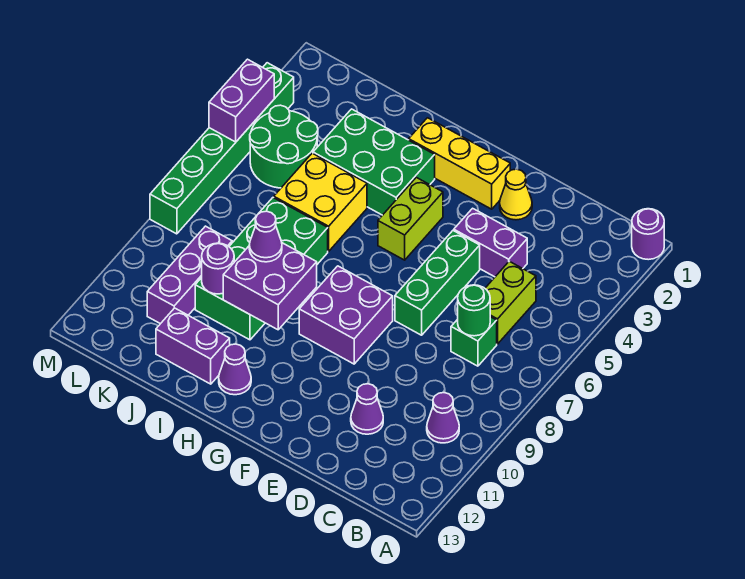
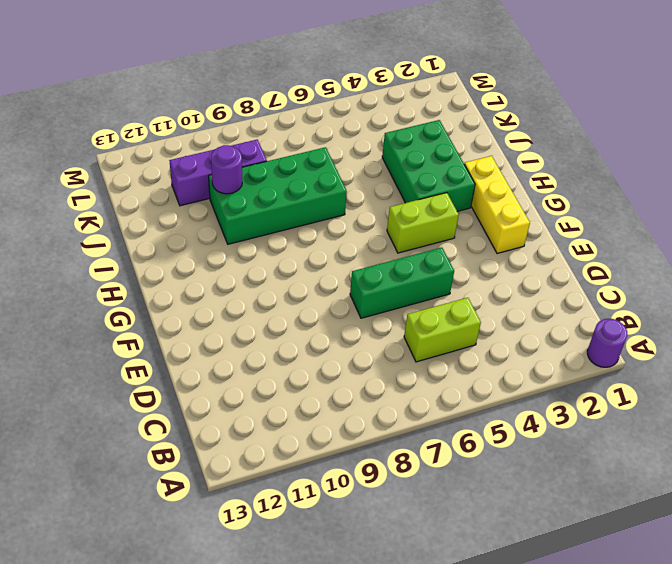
none -> purple cone B10 level 1
none -> green brick C7 level 1
none -> purple brick D4:E4 level 1

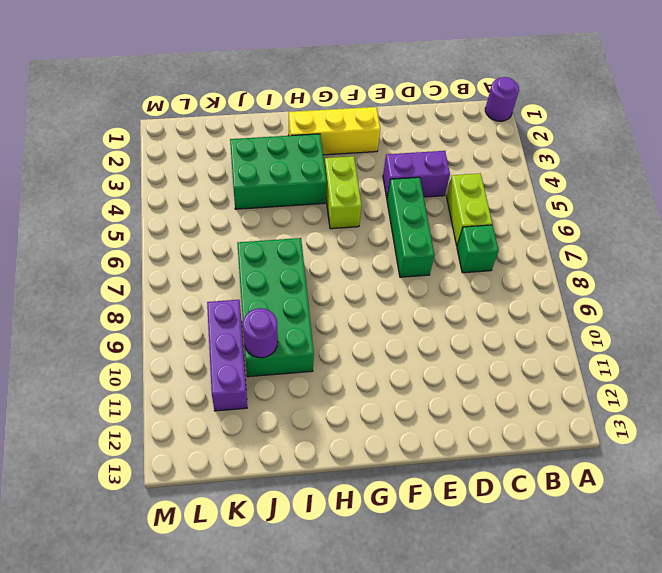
none -> purple cone B10 level 1
none -> purple cone D11 level 1
none -> yellow cone E2 level 1

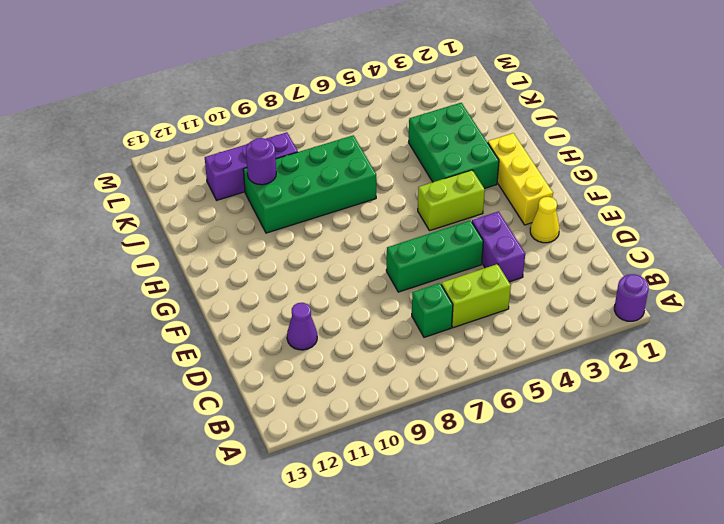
none -> purple cone B10 level 1
none -> purple brick F8:G9 level 1
none -> purple cone H12 level 1

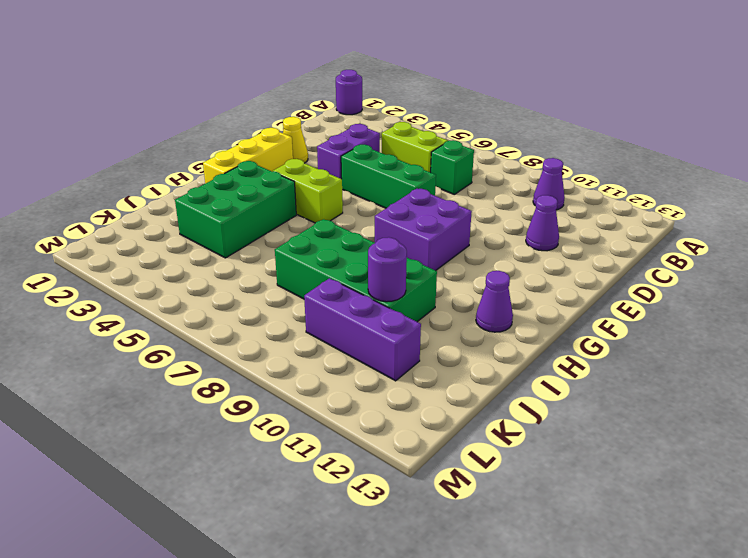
none -> yellow brick I5:J6 level 1
none -> purple brick I12:J12 level 1
none -> green round brick K4:L5 level 1

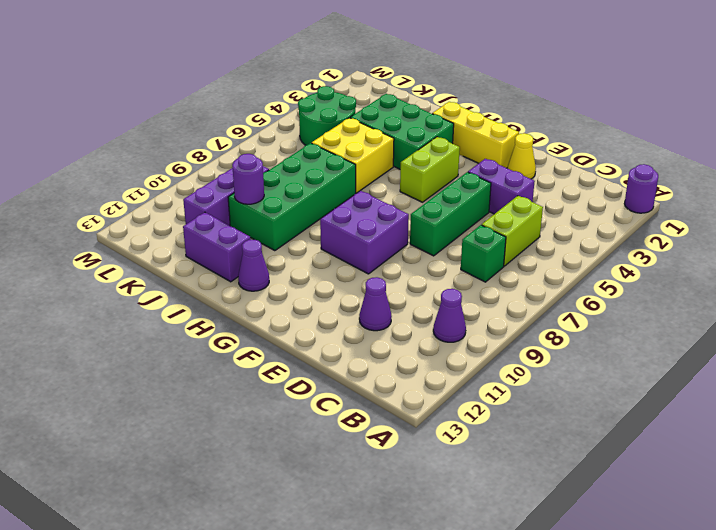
none -> green brick M3:M8 level 1
none -> green round brick C7 level 2
none -> purple brick H9:I10 level 2

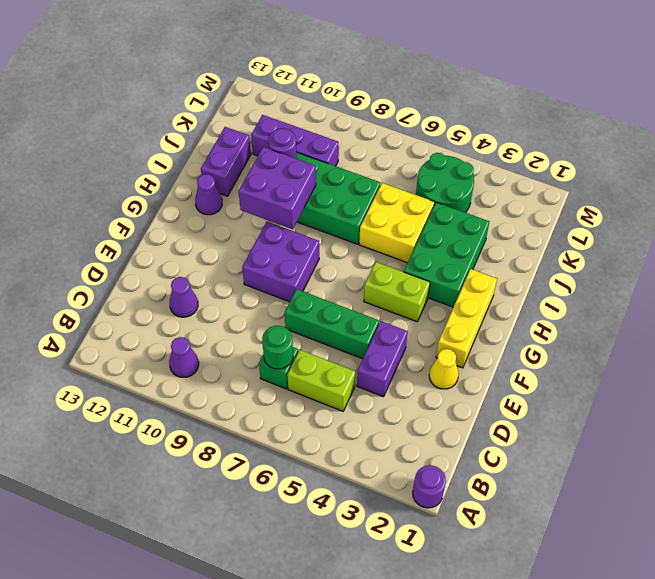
none -> green brick M3:M8 level 1
none -> purple brick M4:M5 level 2
none -> purple cone I9 level 3

